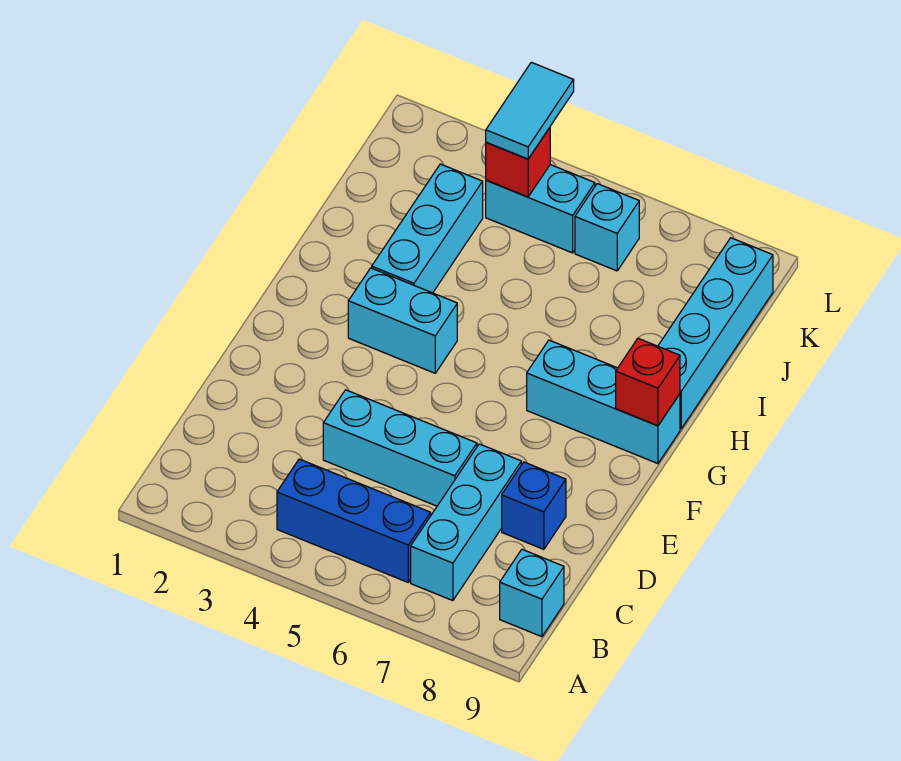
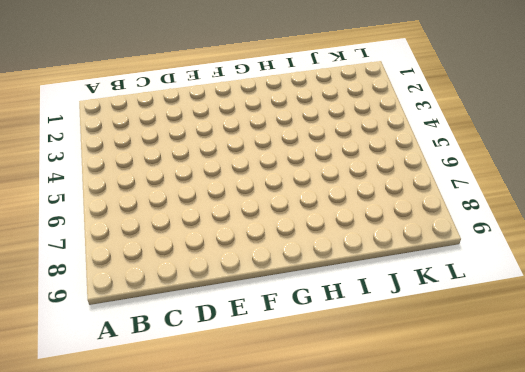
none -> blue brick B4:B6 level 1
none -> cyan brick B7:D7 level 1
none -> cyan brick B9 level 1

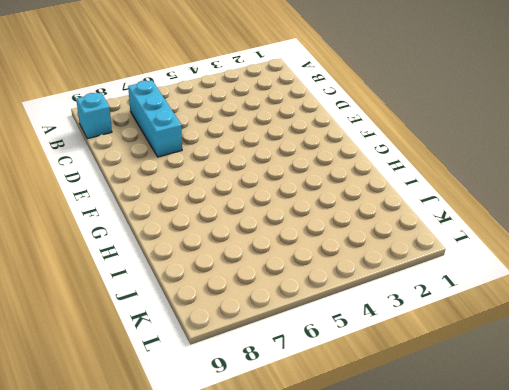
none -> blue brick B4:B6 level 1
none -> cyan brick D4:D6 level 1
none -> blue brick D8 level 1

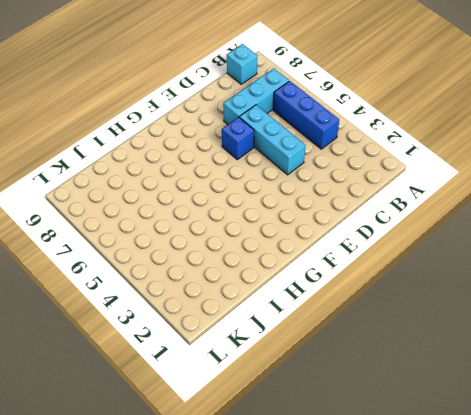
blue brick E6 level 1 -> blue brick D8 level 1
none -> cyan brick G3:G4 level 1
none -> cyan brick G7:G9 level 1
none -> cyan brick H3:J3 level 1

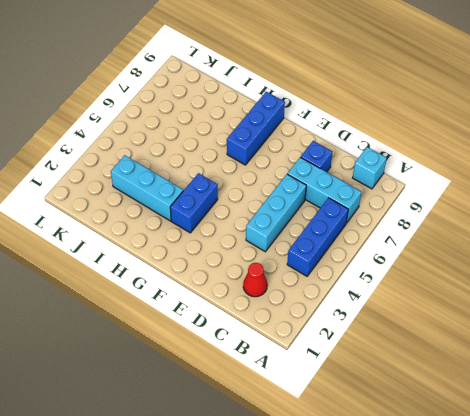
red cone C2 level 1 -> none
blue brick G3:G4 level 1 -> cyan brick G3:G4 level 1
blue brick G7:G9 level 1 -> cyan brick G7:G9 level 1
none -> cyan brick H9:K9 level 1
none -> cyan brick K4:K5 level 1
none -> cyan brick K6 level 1

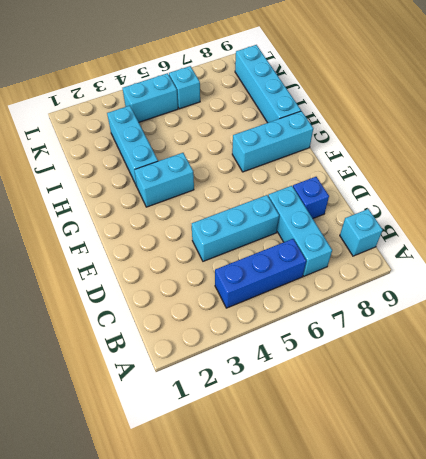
none -> red brick G9 level 2
none -> red brick K4 level 2
none -> cyan tile K4:L4 level 3

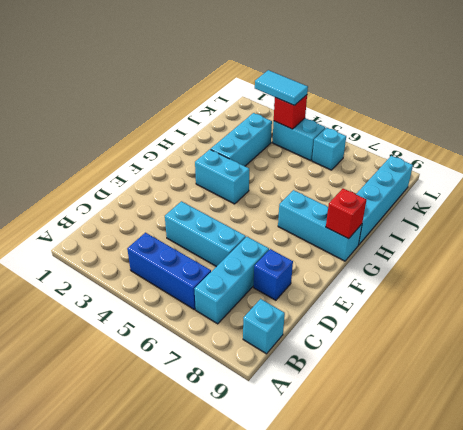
cyan tile K3:K4 level 3 -> cyan tile K4:L4 level 3

